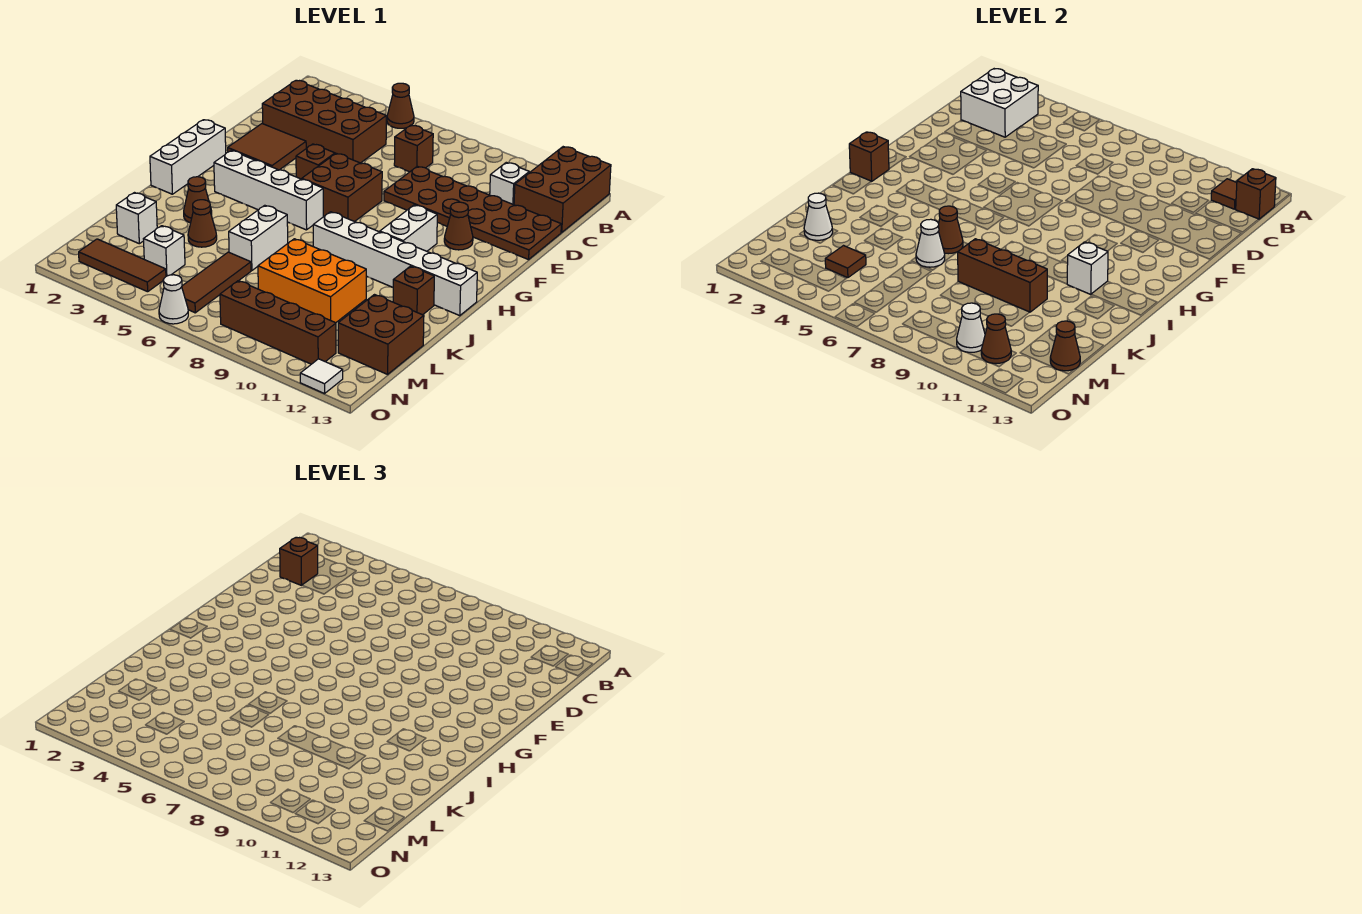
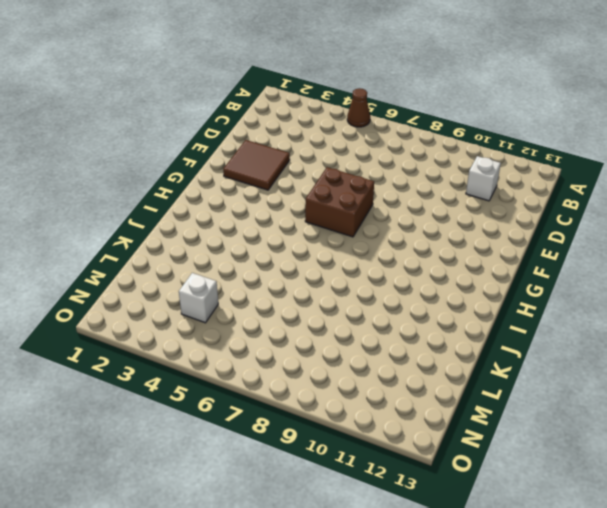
none -> brown brick A12:C13 level 1
none -> brown brick C2:D5 level 1
none -> brown brick C7 level 1
none -> brown plate D8:E13 level 1

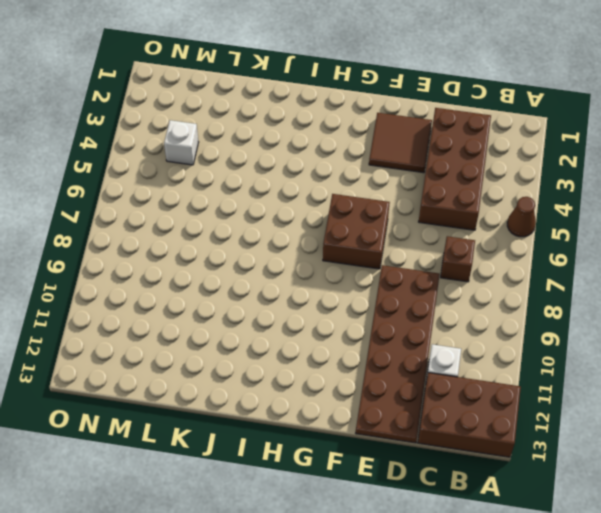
none -> brown brick F5 level 1
none -> brown cone F11 level 1
none -> white brick G1:I1 level 1
none -> white brick G10:H10 level 1

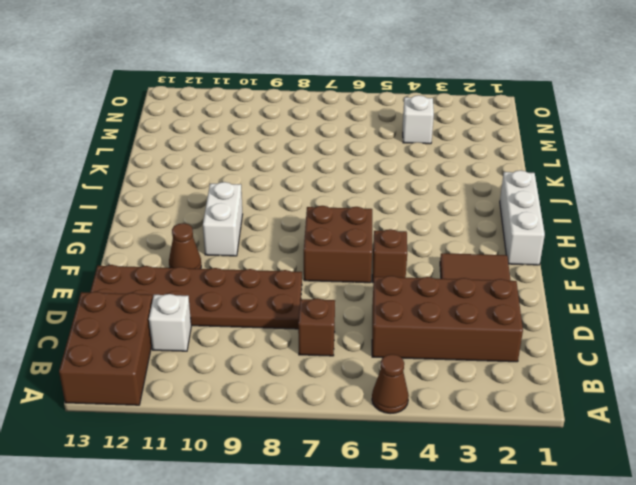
none -> white brick H3:H6 level 1
none -> white brick I8:I13 level 1
none -> brown cone J3 level 1
none -> white brick J6:K6 level 1

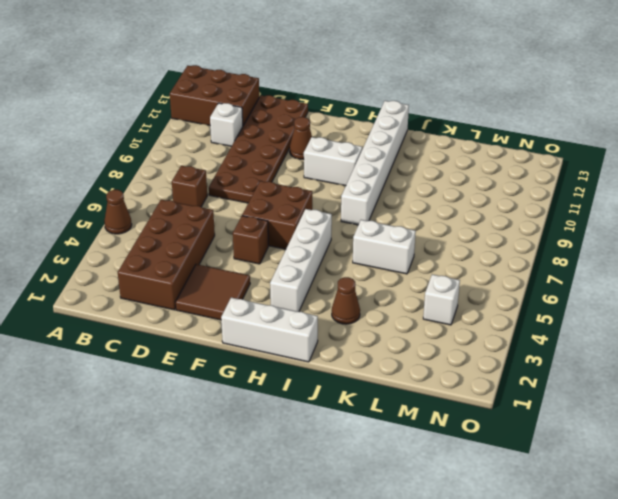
none -> brown brick J12 level 1
none -> brown cone K4 level 1
none -> orange brick K8:L10 level 1
none -> white brick L2 level 1

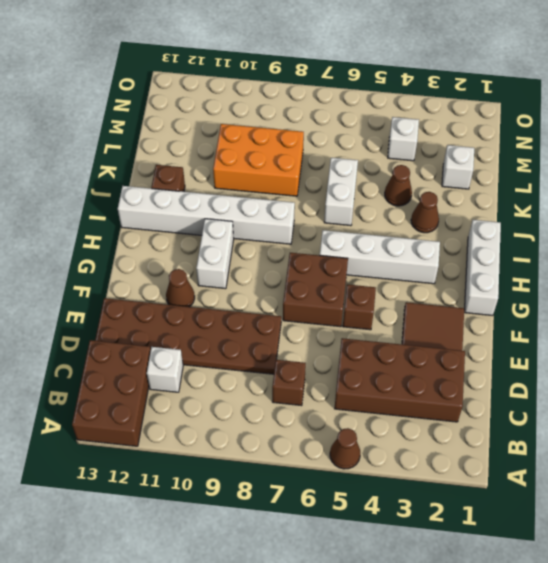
none -> brown tile L6:N6 level 1
none -> brown brick L12:M13 level 1
none -> brown tile N2:N4 level 1
none -> brown brick N8:N11 level 1

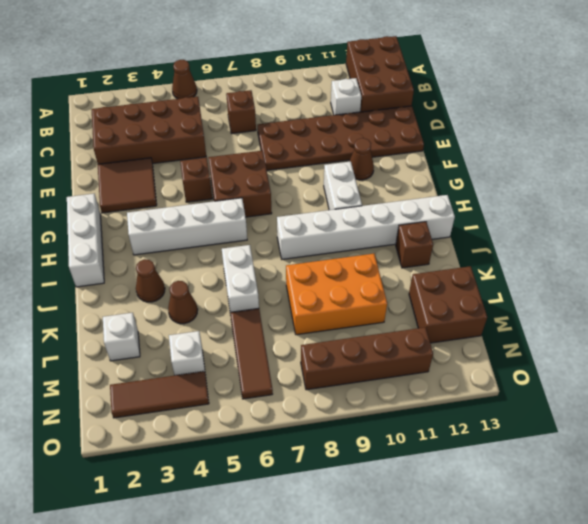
none -> white cone O6 level 1
none -> white tile O12 level 1
none -> white brick B2:C3 level 2
none -> brown tile B12 level 2

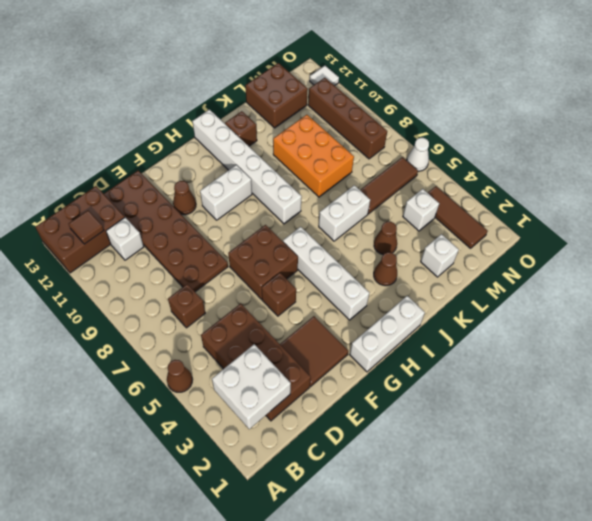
none -> brown brick B13 level 2
none -> brown brick H1 level 2
none -> white brick I11 level 2
none -> brown cone J6 level 2

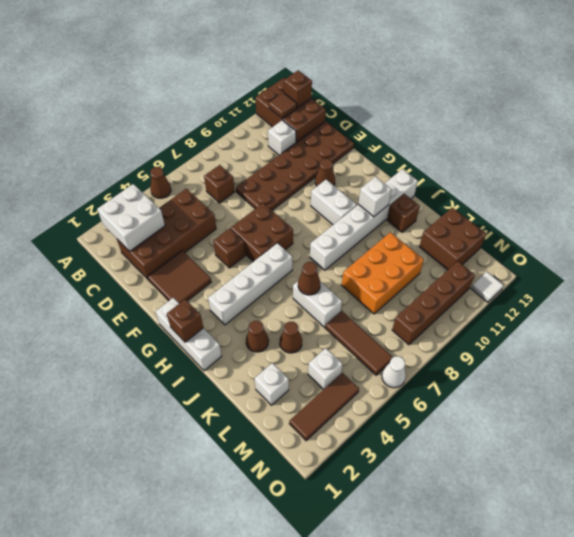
none -> white cone K6 level 2
none -> brown brick K8:K10 level 2
none -> white cone L2 level 2
none -> brown tile M4 level 2

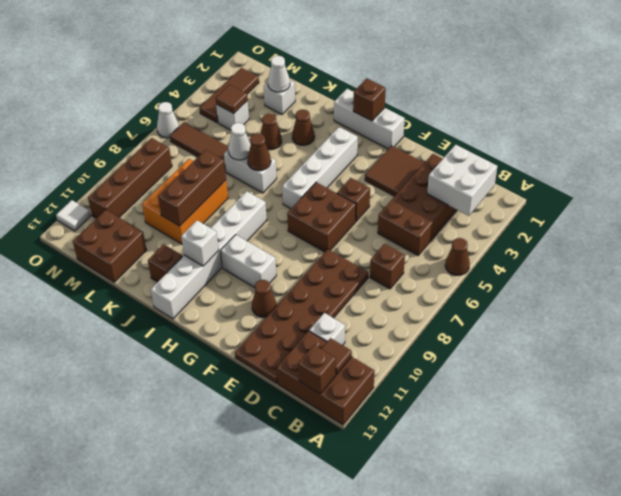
none -> brown cone M13 level 2
none -> white cone N10 level 2
none -> brown cone N11 level 2
none -> brown brick C2 level 3

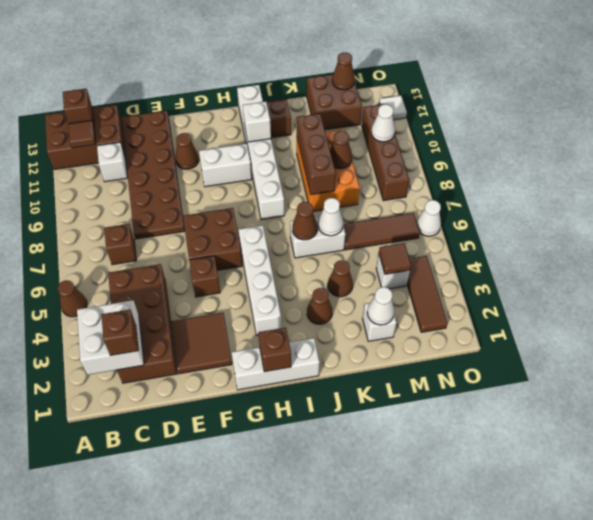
brown cone L9 level 2 -> brown cone N11 level 2

